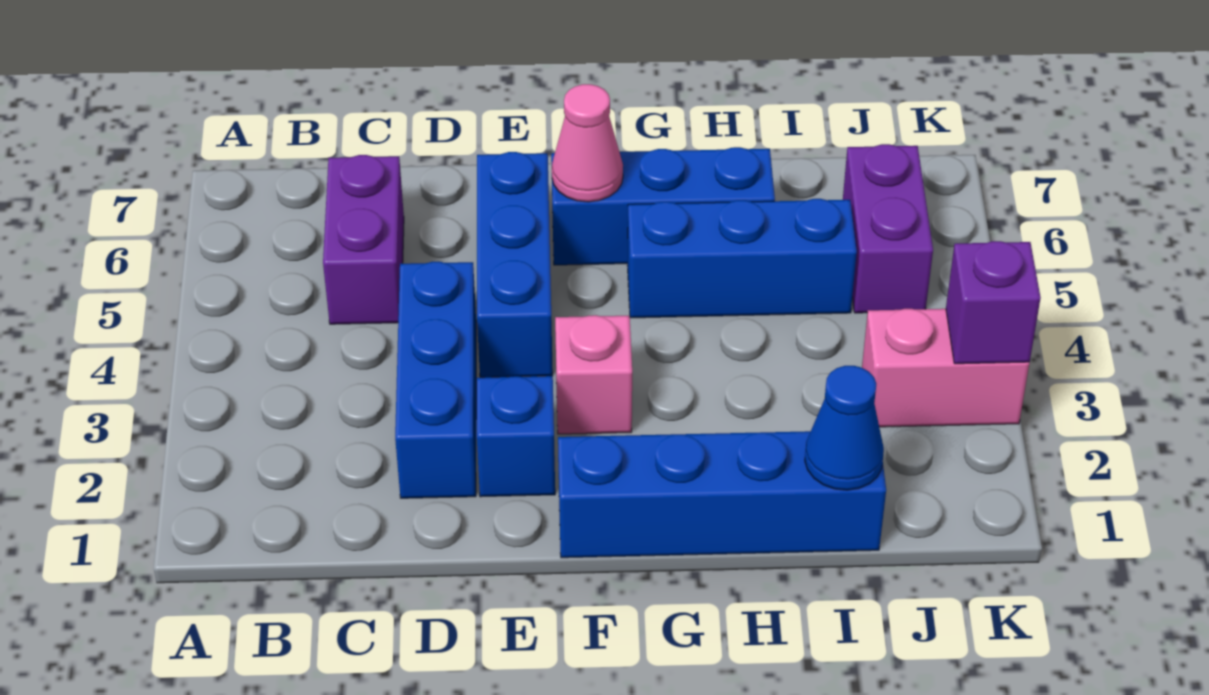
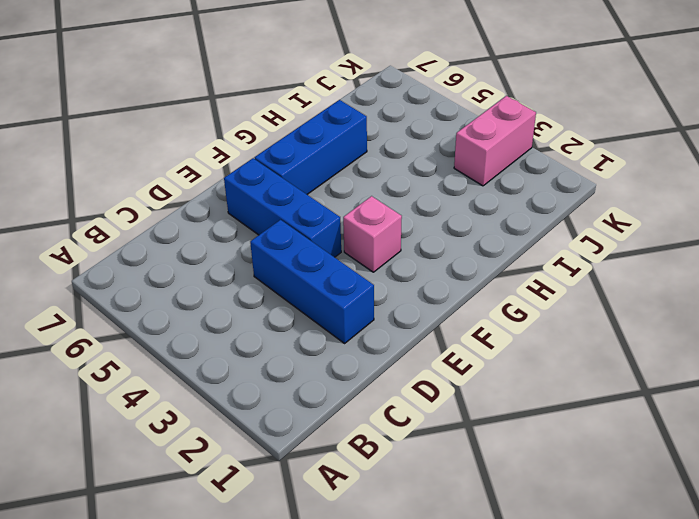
none -> purple brick C5:C6 level 1
none -> blue brick E2 level 1
none -> blue brick F1:I1 level 1

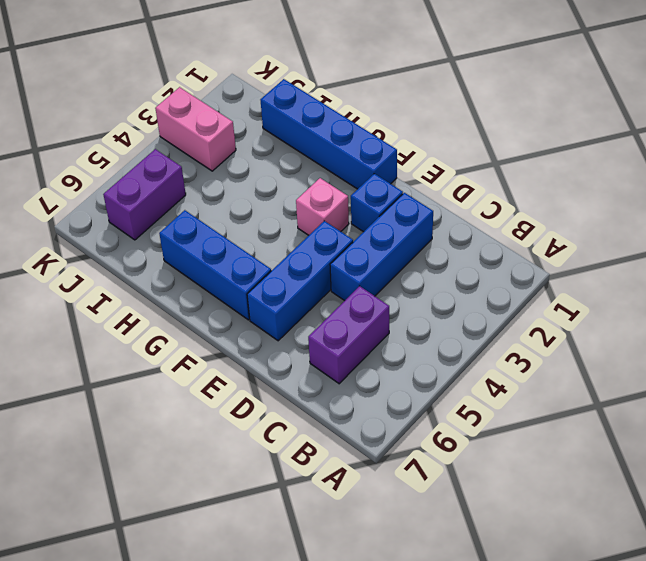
none -> blue brick G5:I5 level 1
none -> pink cone F6 level 2
none -> blue cone I1 level 2

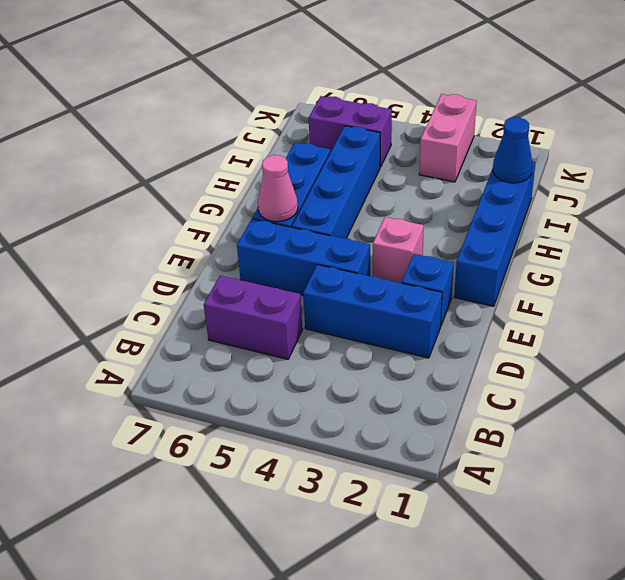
blue brick F5:I5 level 1 -> blue brick G5:I5 level 1
none -> purple brick K3 level 2

